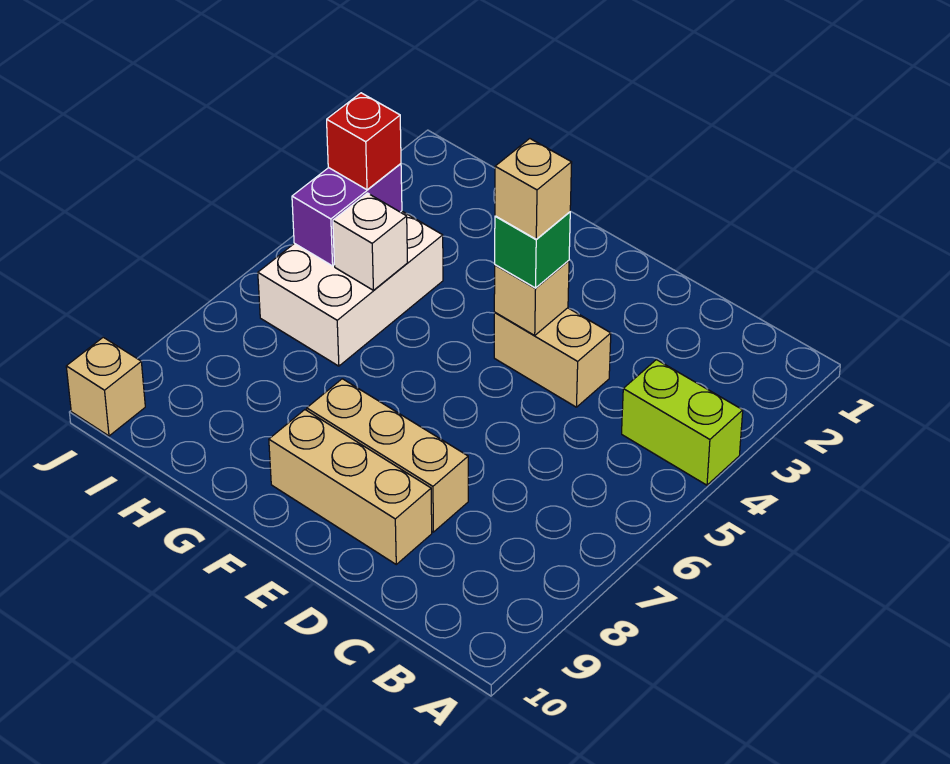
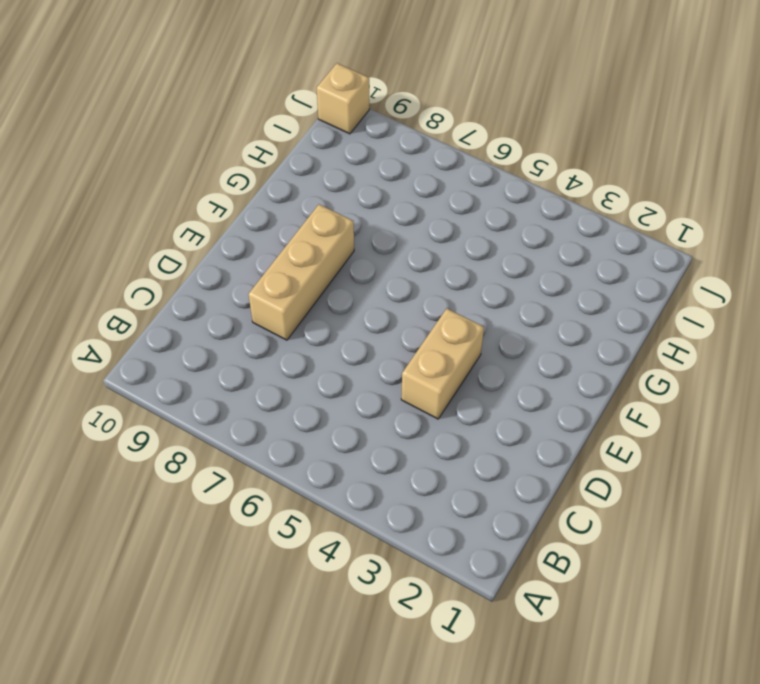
none -> lime brick A4:B4 level 1
none -> tan brick D9:F9 level 1
none -> white brick H4:I6 level 1

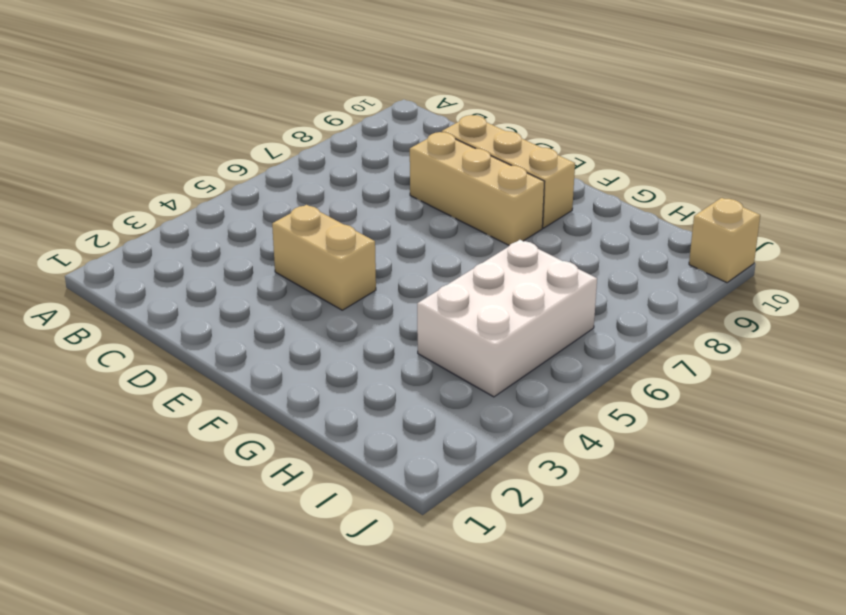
none -> lime brick A4:B4 level 1
none -> tan brick E4 level 2
none -> white brick H5 level 2

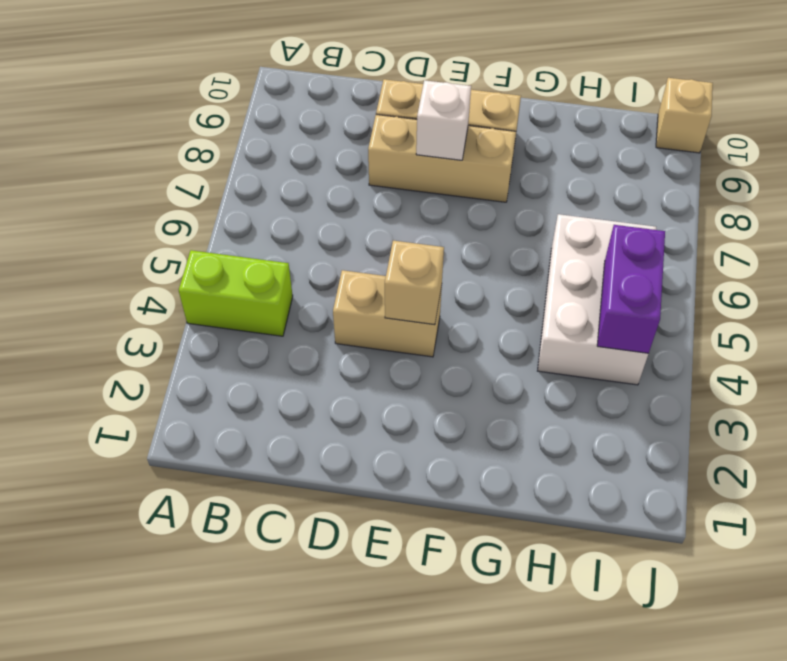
white brick E8 level 2 -> white brick H5 level 2
none -> green brick E4 level 3
none -> red brick I4 level 3
none -> tan brick E4 level 4

